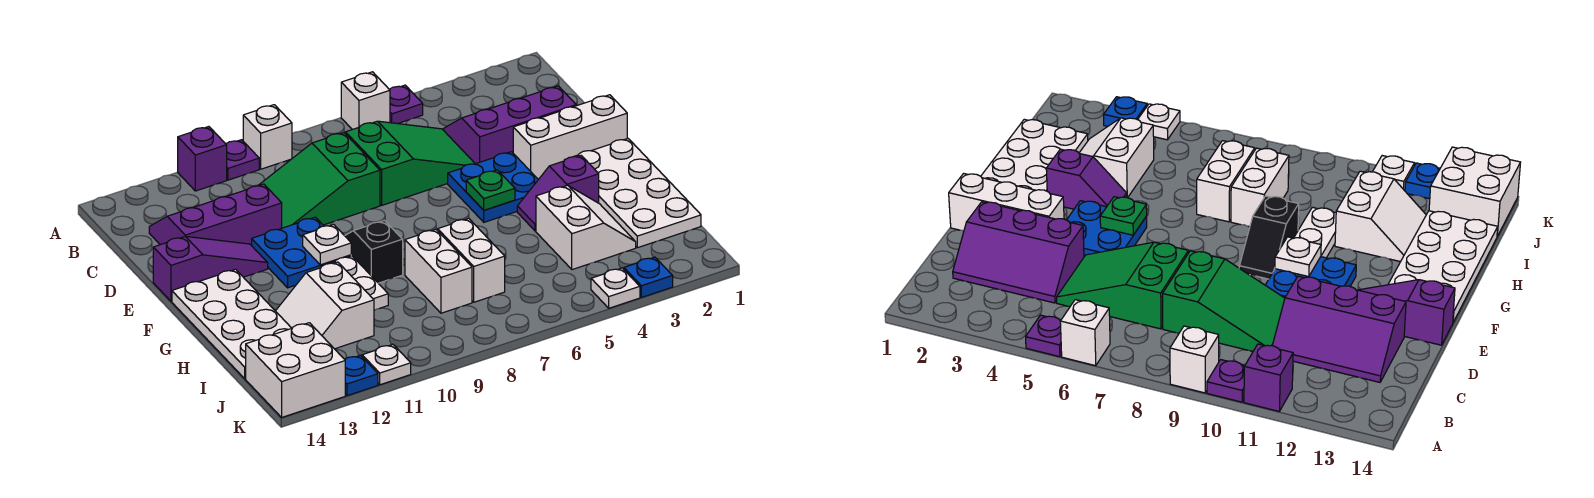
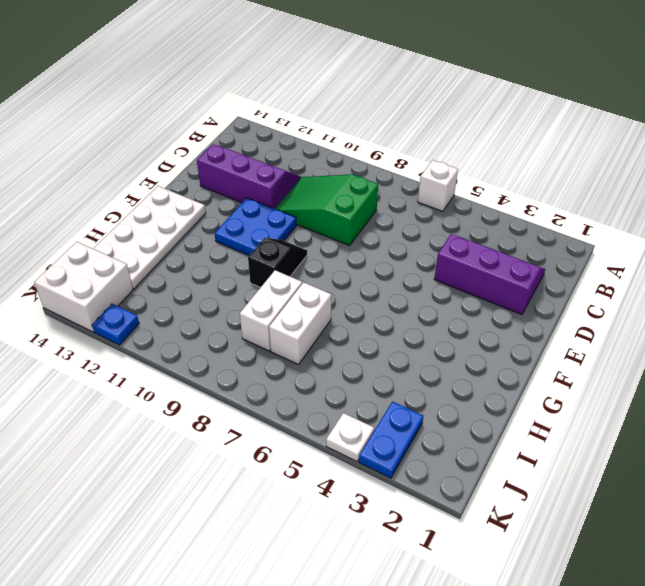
blue plate J3:K3 level 1 -> blue plate K3 level 1
none -> purple plate A5 level 1
none -> white brick A9 level 1
none -> purple plate A10 level 1

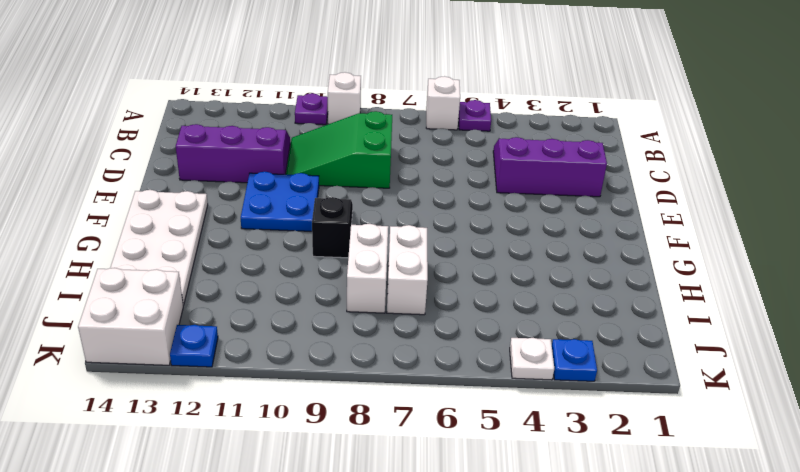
none -> purple brick A11 level 1
none -> green slope C5:D7 level 1 top 7
none -> white brick E1:E3 level 1

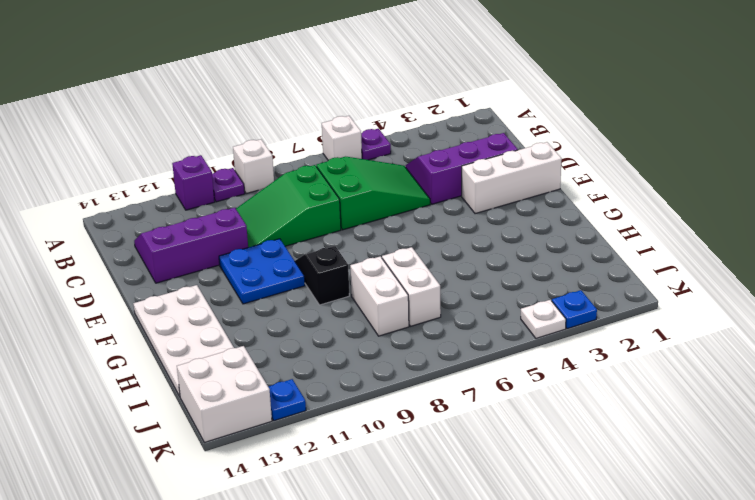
none -> blue plate E4:F5 level 1
none -> purple slope E12:E14 level 1 top 14
none -> white plate F1:I2 level 1

